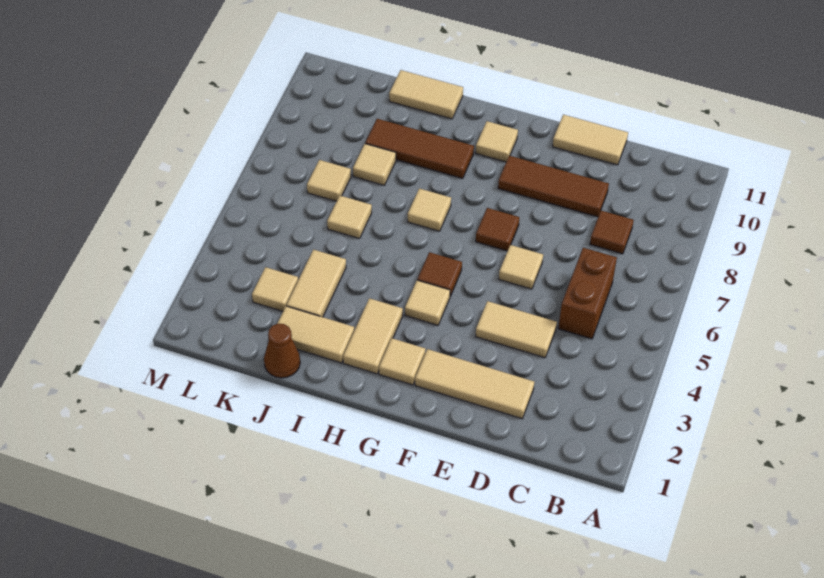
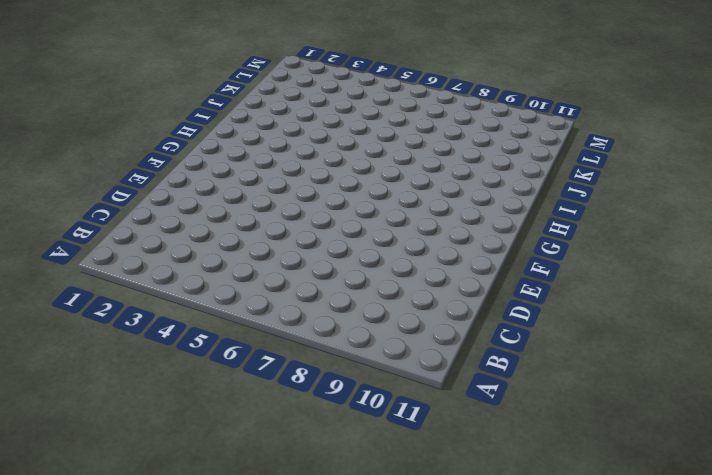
none -> brown brick C5:C6 level 1
none -> brown tile C8 level 1
none -> tan tile D2:F2 level 1

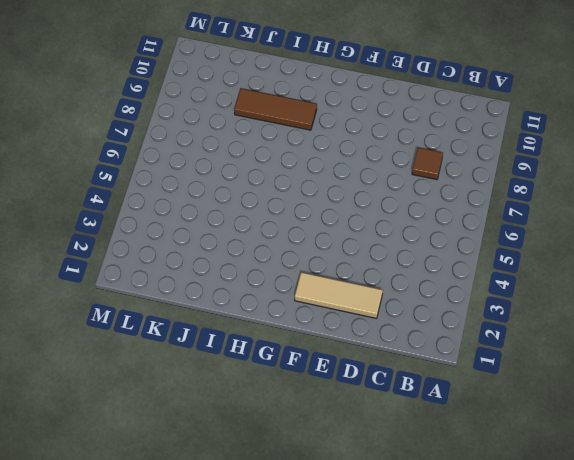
none -> brown brick C5:C6 level 1
none -> tan tile D4:E4 level 1
none -> brown tile D9:F9 level 1

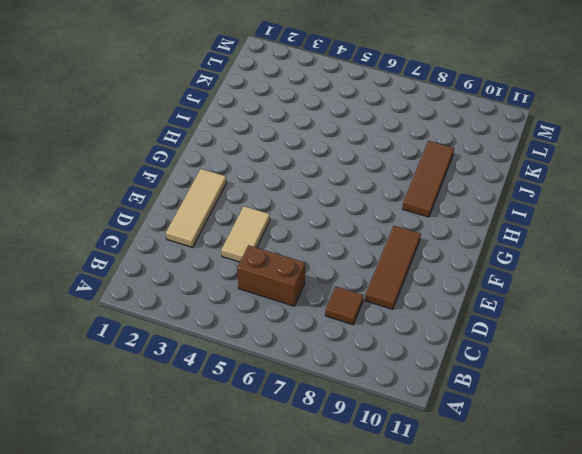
none -> tan tile D11:E11 level 1
none -> tan tile E6 level 1
none -> brown tile F7 level 1

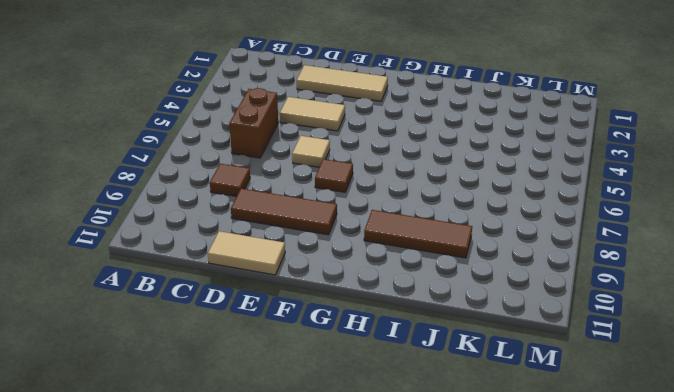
none -> tan tile G2 level 1
none -> tan tile G4 level 1
none -> brown tile G5 level 1

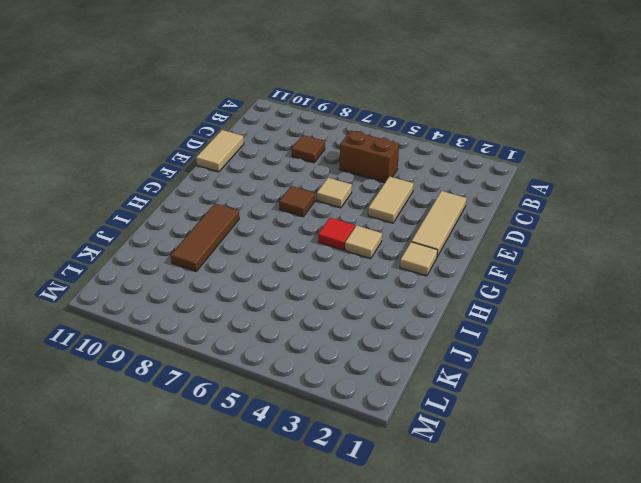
red tile G5 level 1 -> brown tile G5 level 1
none -> brown tile D9:F9 level 1
none -> tan tile G10 level 1
none -> tan tile H2:H3 level 1

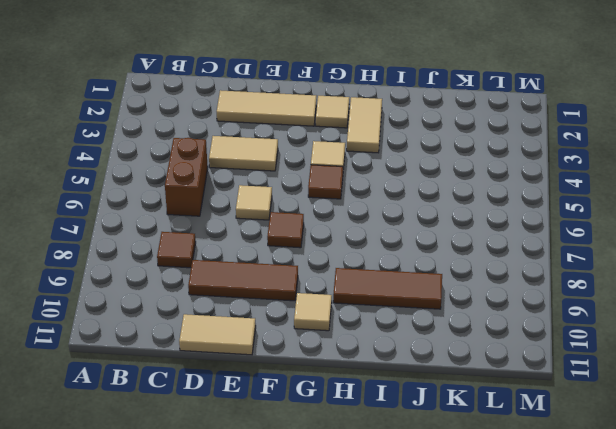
none -> tan tile H7 level 1
none -> tan tile I2:J2 level 1
none -> tan tile I11:J11 level 1

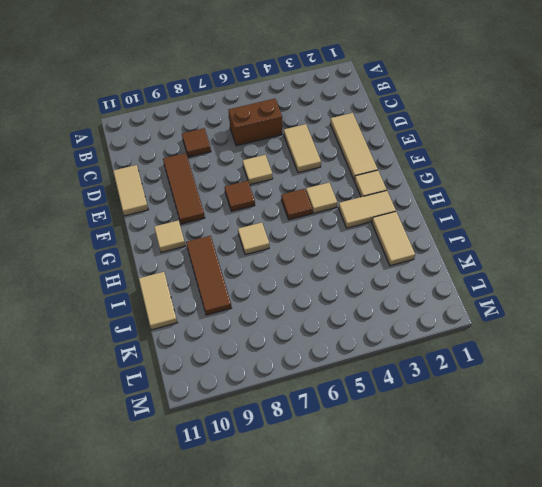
none -> brown cone J1 level 1
none -> tan tile J3:J4 level 1
none -> tan tile J6 level 1

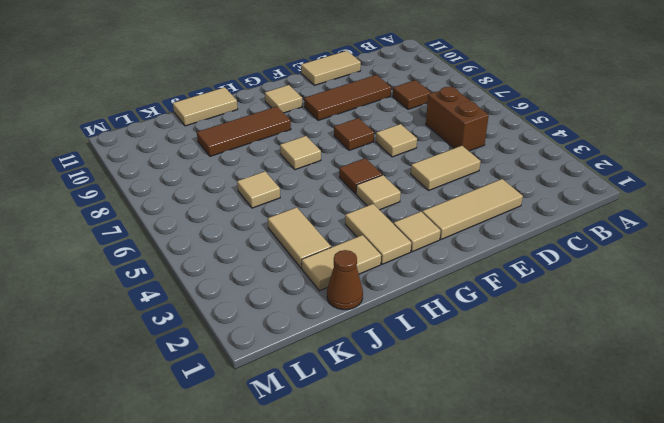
none -> tan tile J8 level 1
none -> tan tile K3 level 1
none -> tan tile K7 level 1

